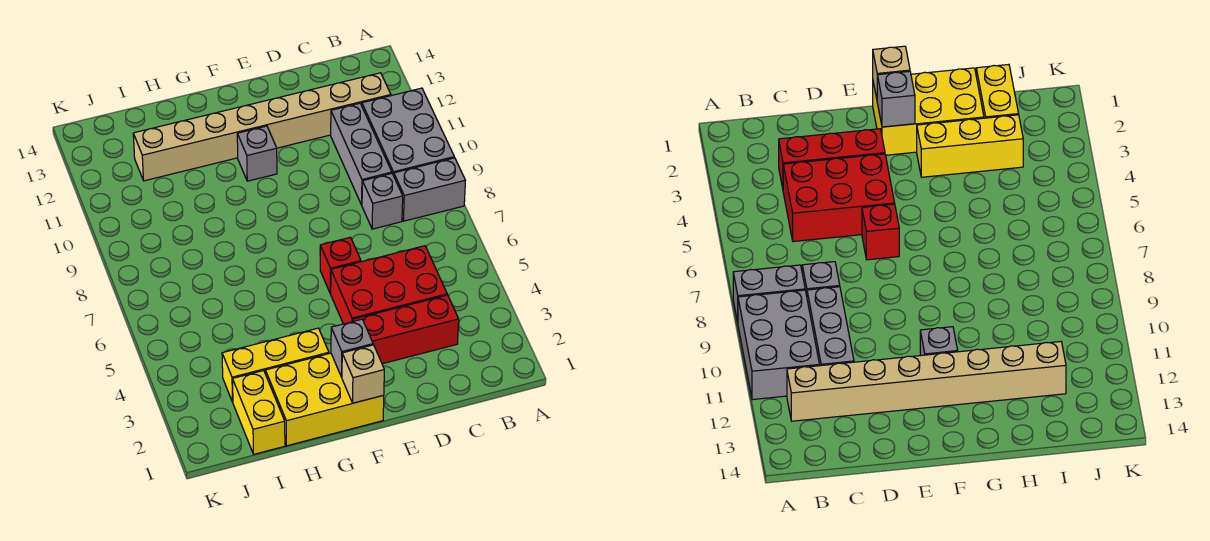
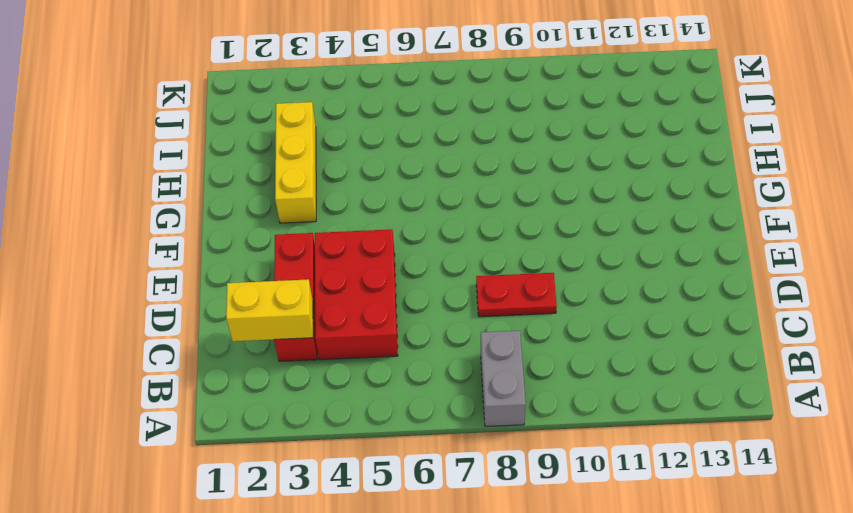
yellow brick C2:C3 level 2 -> yellow brick I1:I2 level 1
red plate D8:D9 level 1 -> none
none -> grey brick A9:B11 level 1
none -> tan brick B12:I12 level 1
none -> grey brick C8 level 1

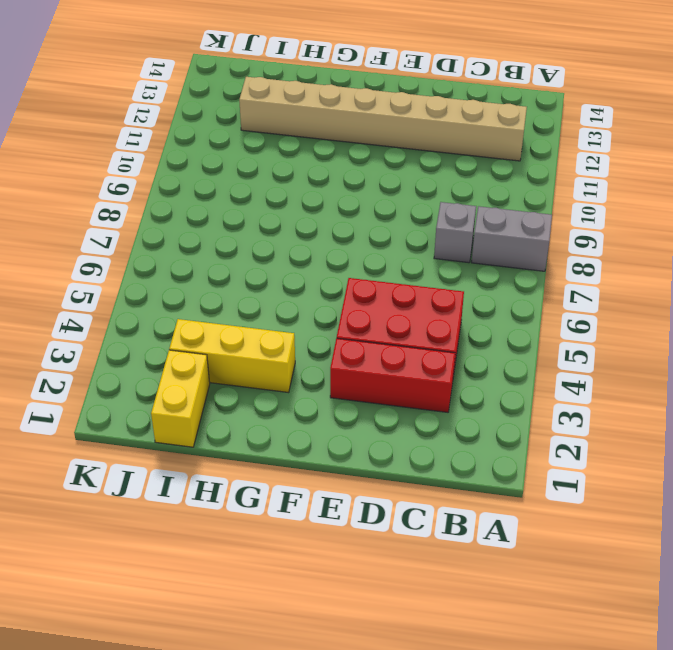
none -> grey brick A9:B11 level 1
none -> grey brick C9:C11 level 1
none -> red brick E6 level 1

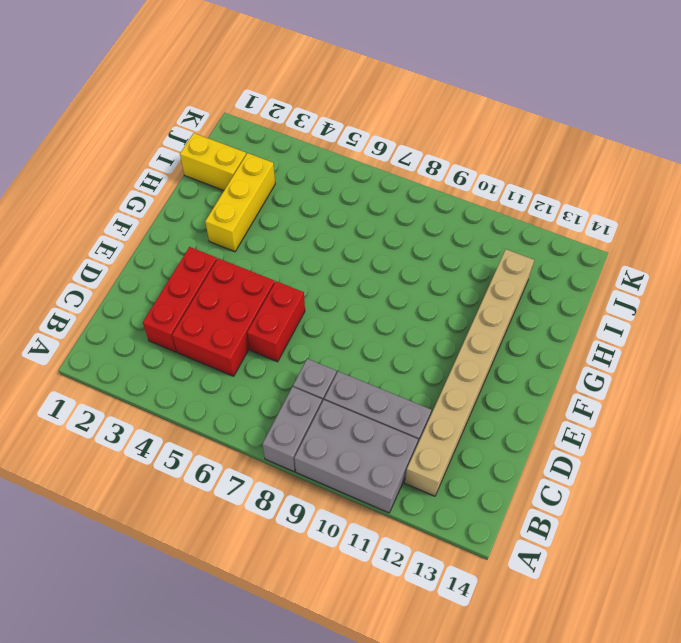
red brick D6:E6 level 1 -> red brick E6 level 1
none -> yellow brick F1:H2 level 1
none -> grey brick F11 level 1
none -> tan brick F1 level 2

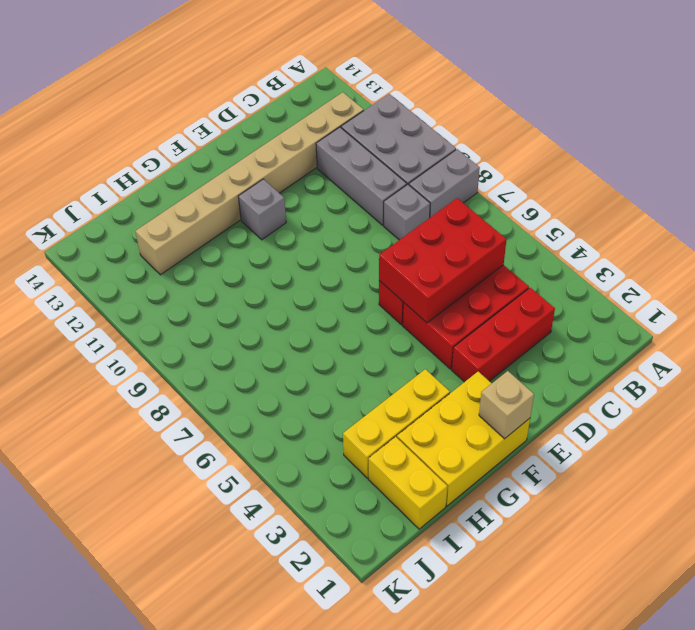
red brick C5:E6 level 2 -> none
none -> grey brick F2 level 2

